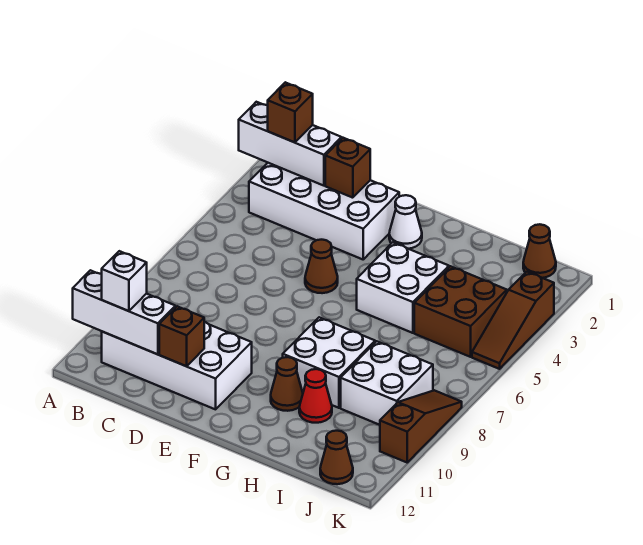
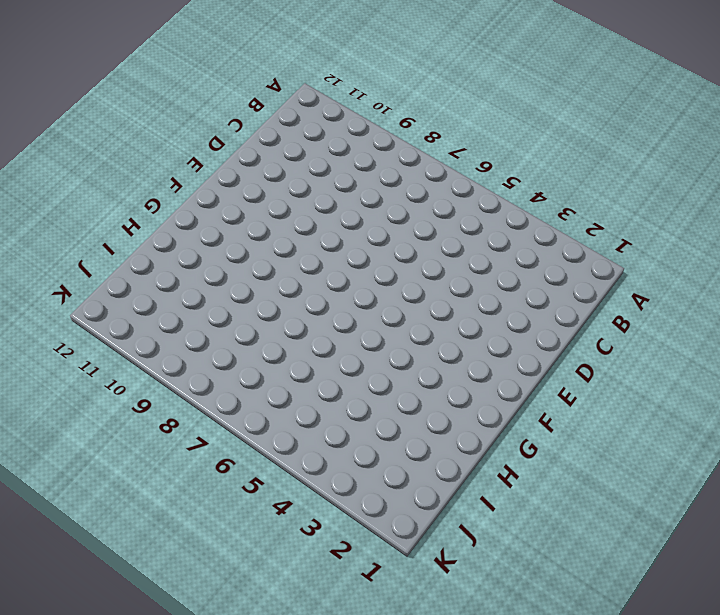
none -> white brick B2:E3 level 1
none -> white brick B10:E11 level 1
none -> brown cone E5 level 1

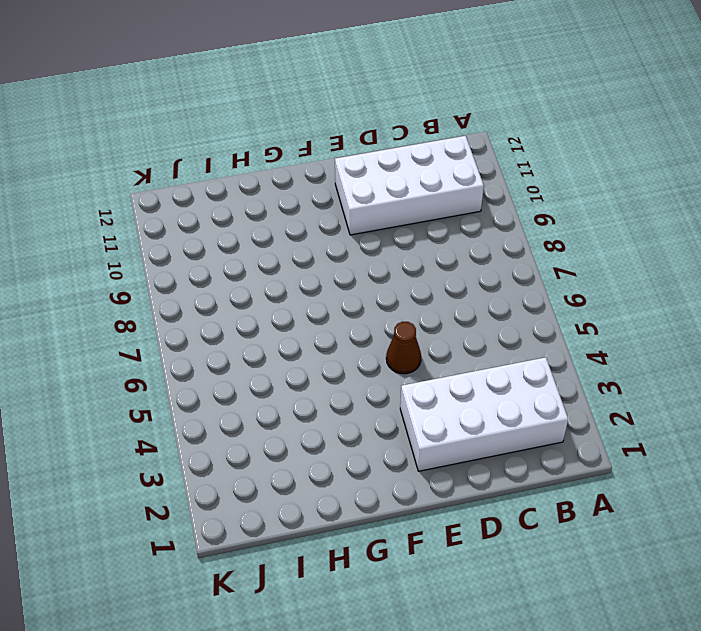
none -> white cone F2 level 1
none -> white brick G4:H5 level 1
none -> white brick G8:H9 level 1

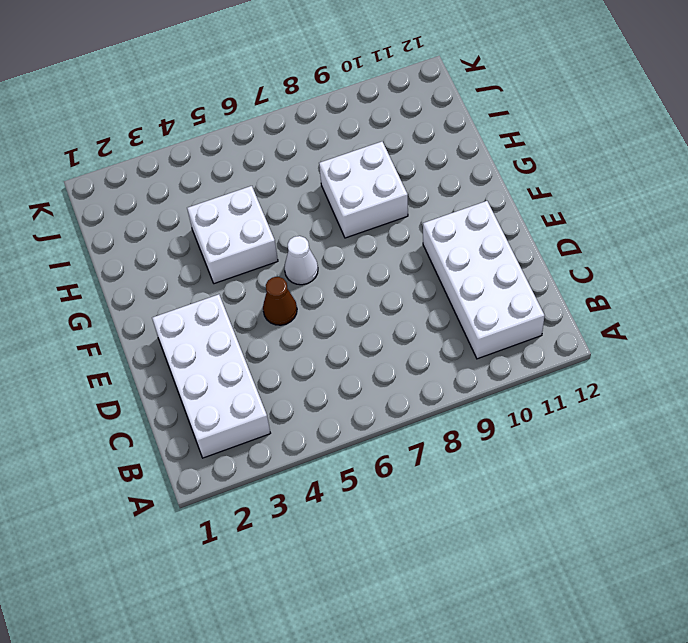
white cone F6 level 1 -> white cone F2 level 1
none -> brown cone G10 level 1
none -> red cone H10 level 1
none -> brown brick I4:J5 level 1

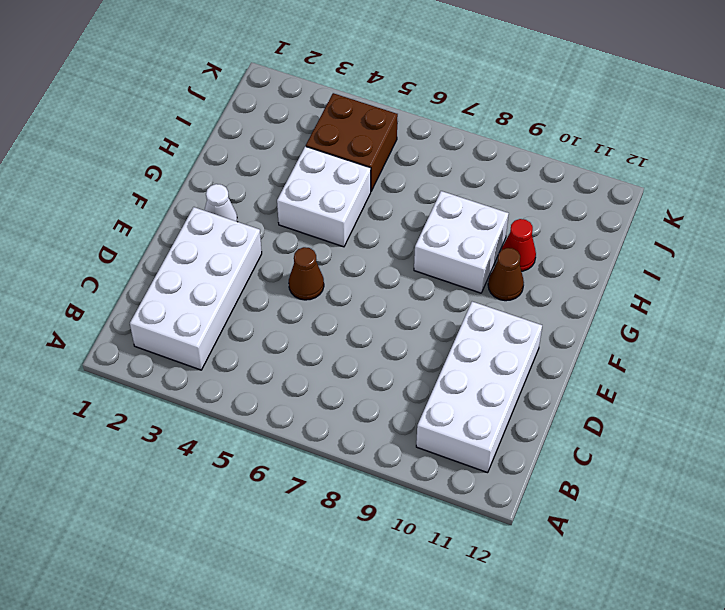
none -> white brick I8:J9 level 1
none -> brown cone J1 level 1
none -> brown cone J12 level 1

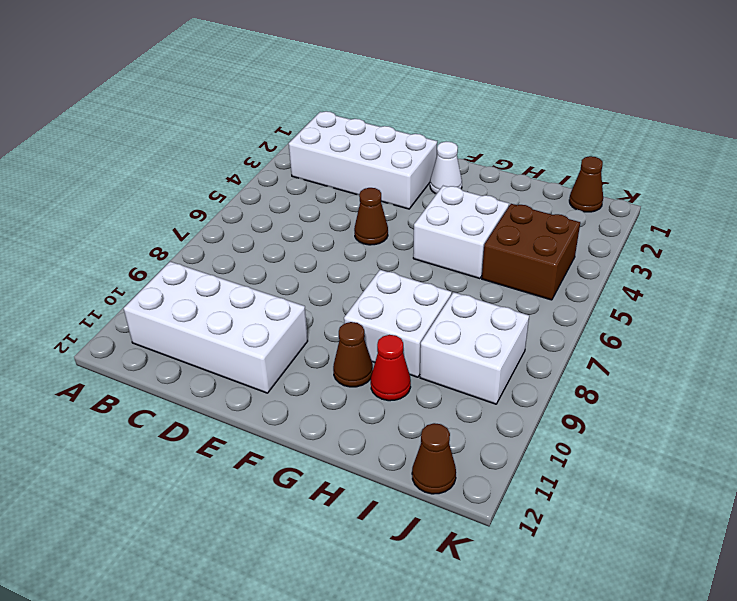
none -> brown slope K3:K5 level 1 top 3
none -> brown slope K8:K10 level 1 top 10
none -> white brick A2:C2 level 2

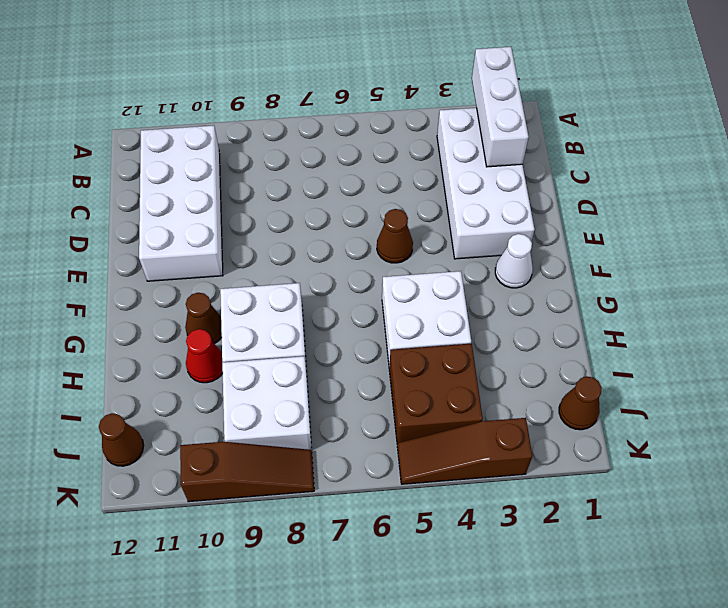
none -> white brick A11:C11 level 2
none -> brown brick D2 level 2
none -> brown brick D11 level 2

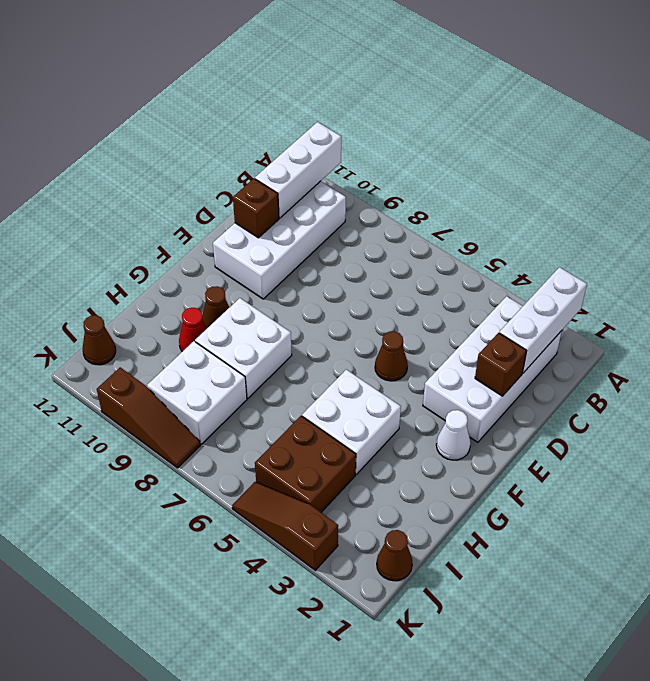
none -> brown brick B2 level 3
none -> white brick B11 level 3

